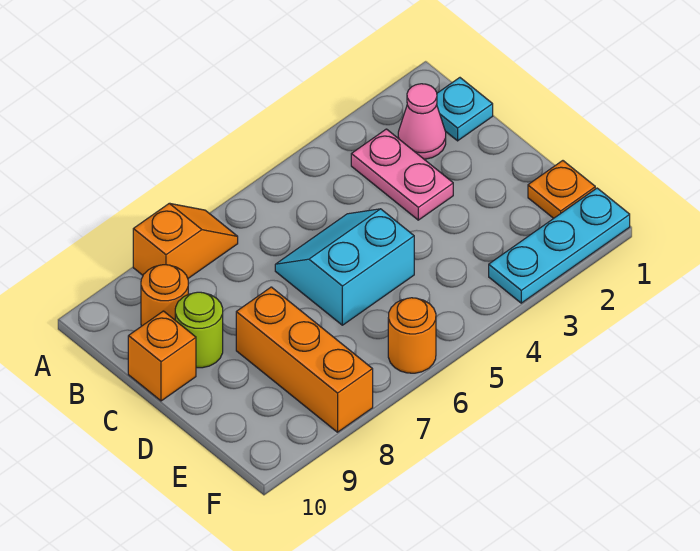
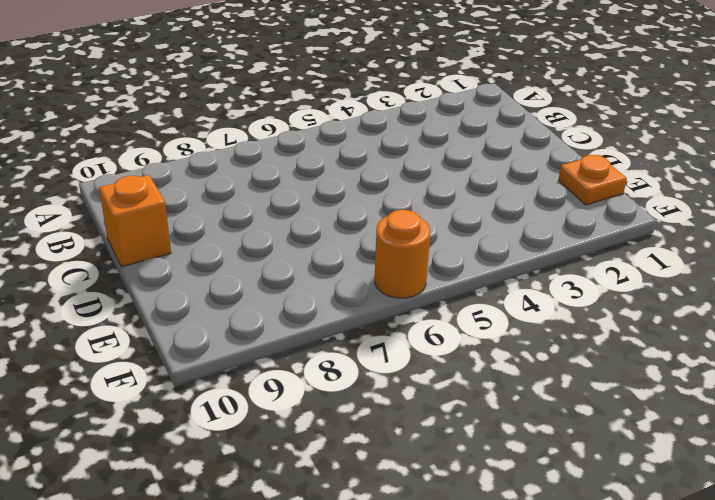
none -> orange slope A7:A8 level 1 top 8
none -> cyan plate B1 level 1
none -> pink cone B2 level 1

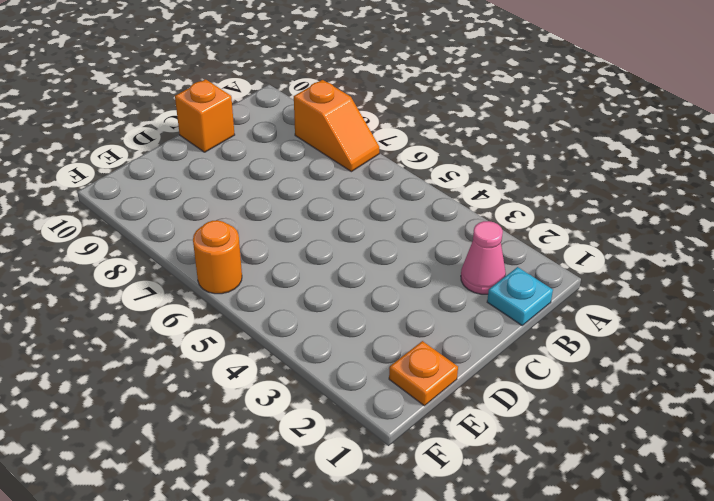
none -> pink plate B3:C3 level 1
none -> orange round brick B9 level 1
none -> cyan slope C5:D6 level 1 top D

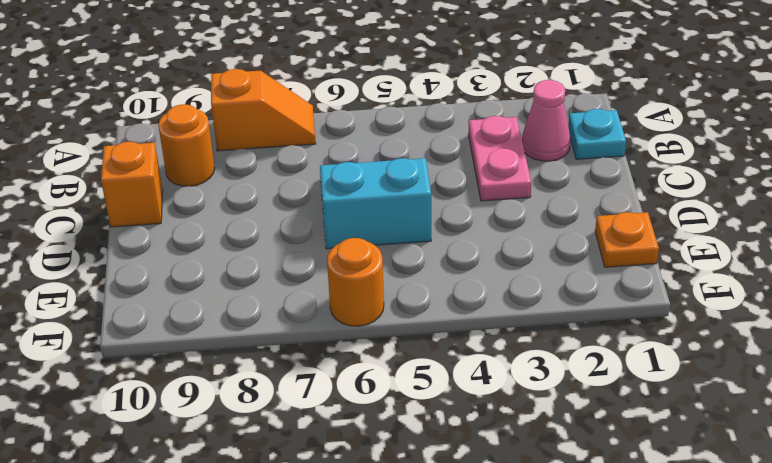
none -> lime round brick C9 level 1
none -> orange brick D8:F8 level 1
none -> cyan plate F1:F3 level 1

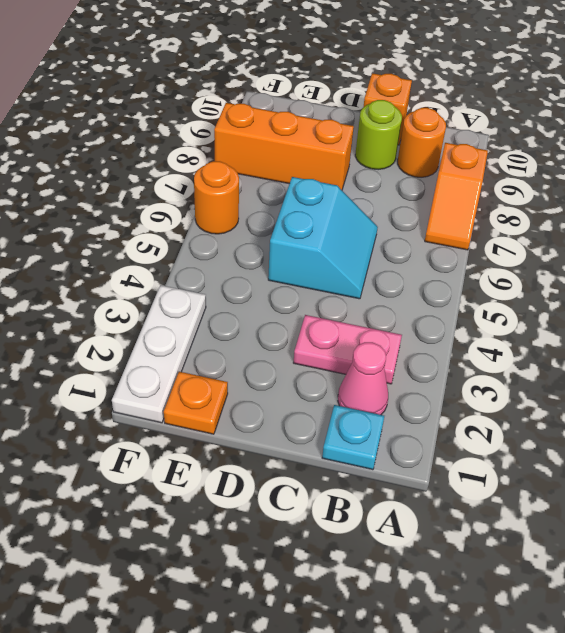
white plate F1:F3 level 1 -> cyan plate F1:F3 level 1

